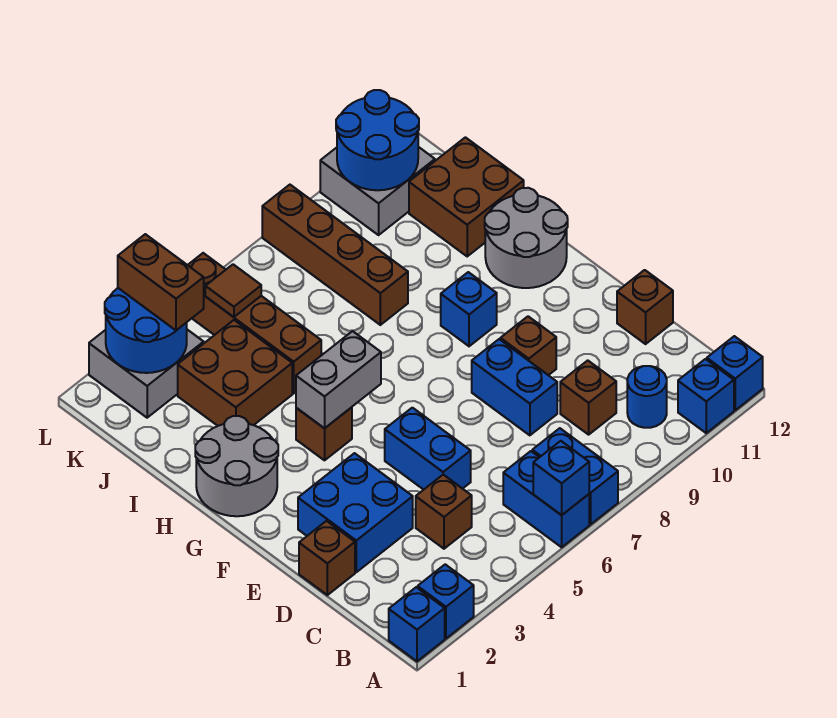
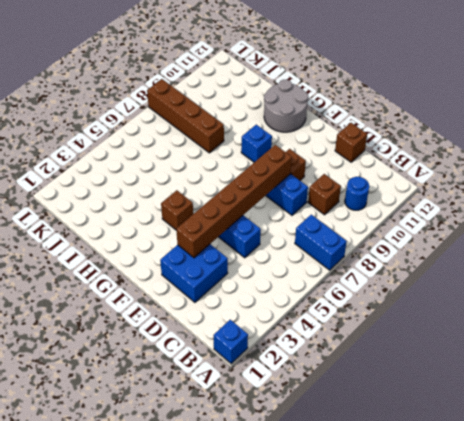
brown brick E3:E8 level 2 -> none
none -> blue brick A2 level 1
none -> blue brick A6:B6 level 1
none -> blue brick A11 level 1
none -> blue brick A12 level 1

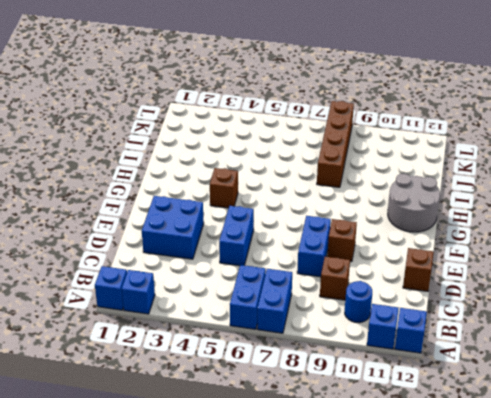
none -> brown brick C4 level 1
none -> brown brick D1 level 1
none -> grey round brick G1:H2 level 1
none -> blue brick G9 level 1

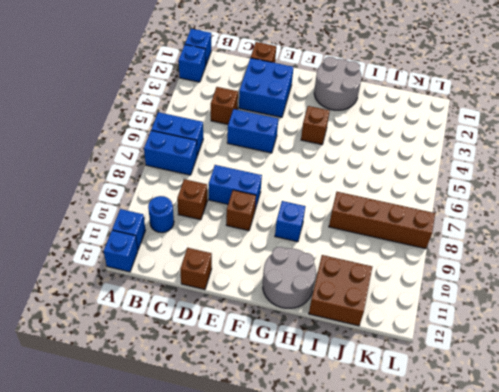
none -> brown brick I3:J4 level 1
none -> brown brick I5:L5 level 1
none -> grey brick K2:L3 level 1
none -> grey brick K10:L11 level 1

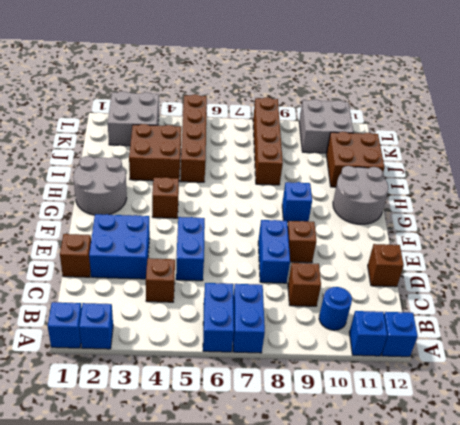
none -> blue brick A6 level 2
none -> grey brick G4:G5 level 2
none -> blue round brick K2:L3 level 2
none -> brown tile K5 level 2

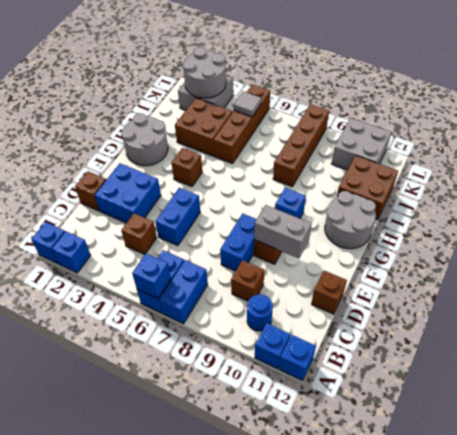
grey brick E9:E10 level 2 -> grey brick G4:G5 level 2
grey round brick K2:L3 level 2 -> blue round brick K2:L3 level 2
grey tile K5 level 2 -> brown tile K5 level 2
none -> blue round brick K10:L11 level 2
none -> brown brick K3:L3 level 3

